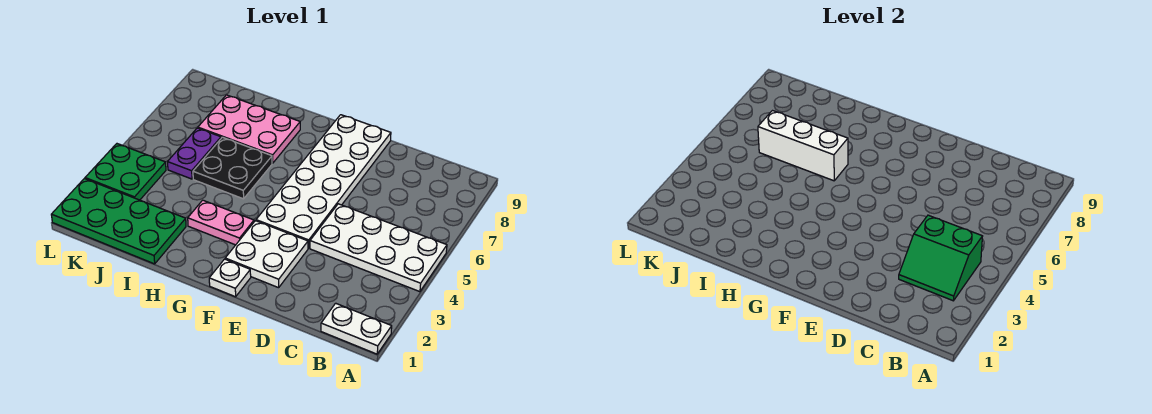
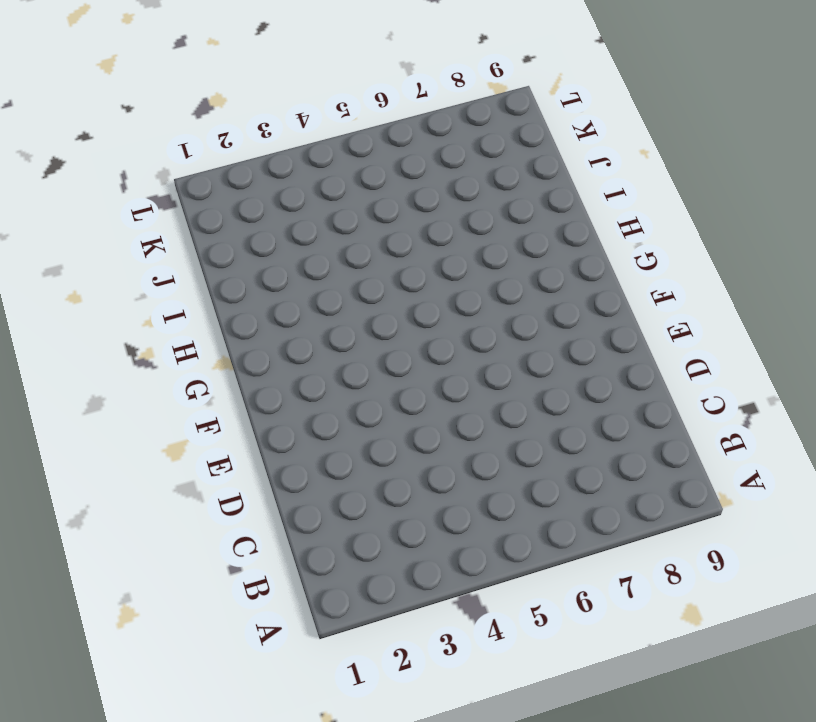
none -> white plate A1:B1 level 1
none -> white plate A4:D5 level 1
none -> white plate E2:F3 level 1

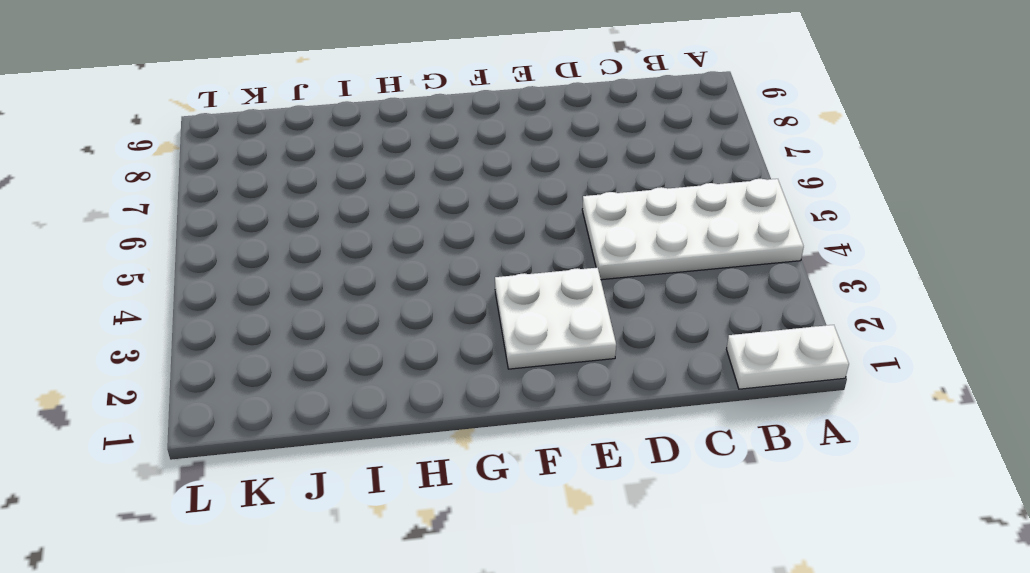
none -> white plate E4:F9 level 1
none -> white plate F1 level 1
none -> pink plate G3:H3 level 1

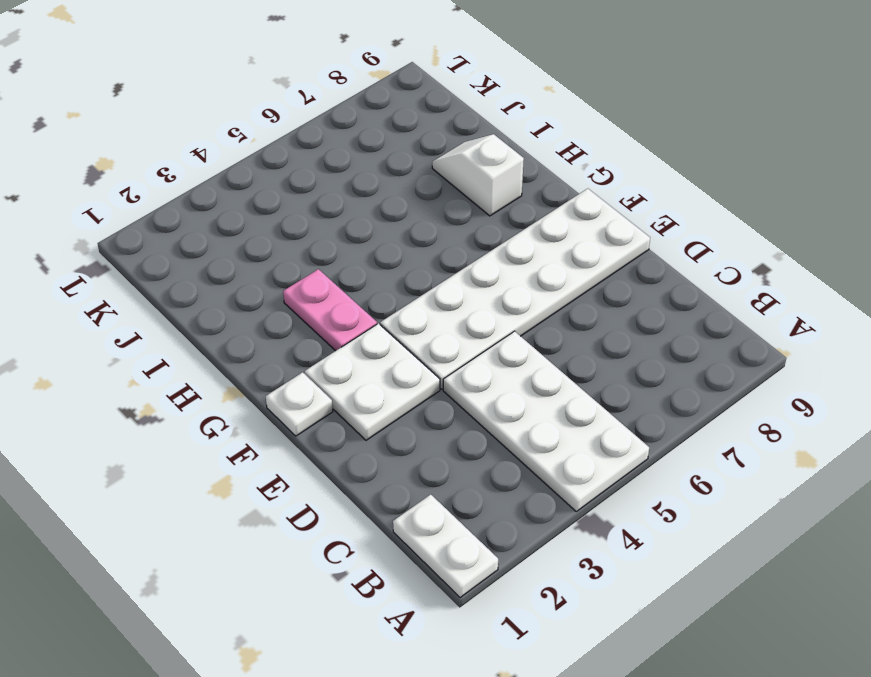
white slope H8:I8 level 1 top H -> pink plate H7:J8 level 1
none -> black plate H5:I6 level 1
none -> green plate I1:L2 level 1
none -> purple plate J5:J6 level 1

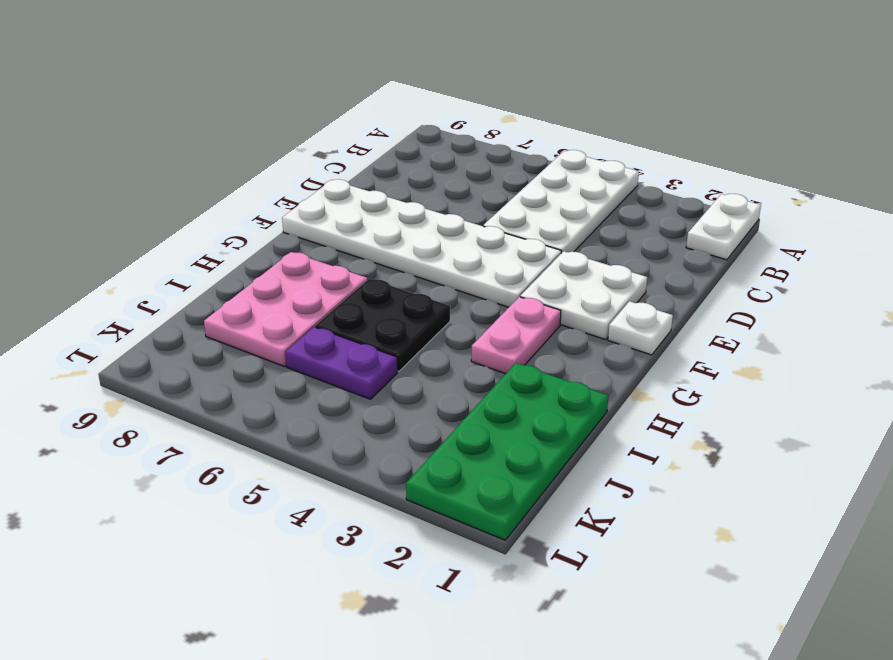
none -> green plate K3:L4 level 1
none -> green slope B3:C4 level 2 top 4
none -> white brick H6:J6 level 2

